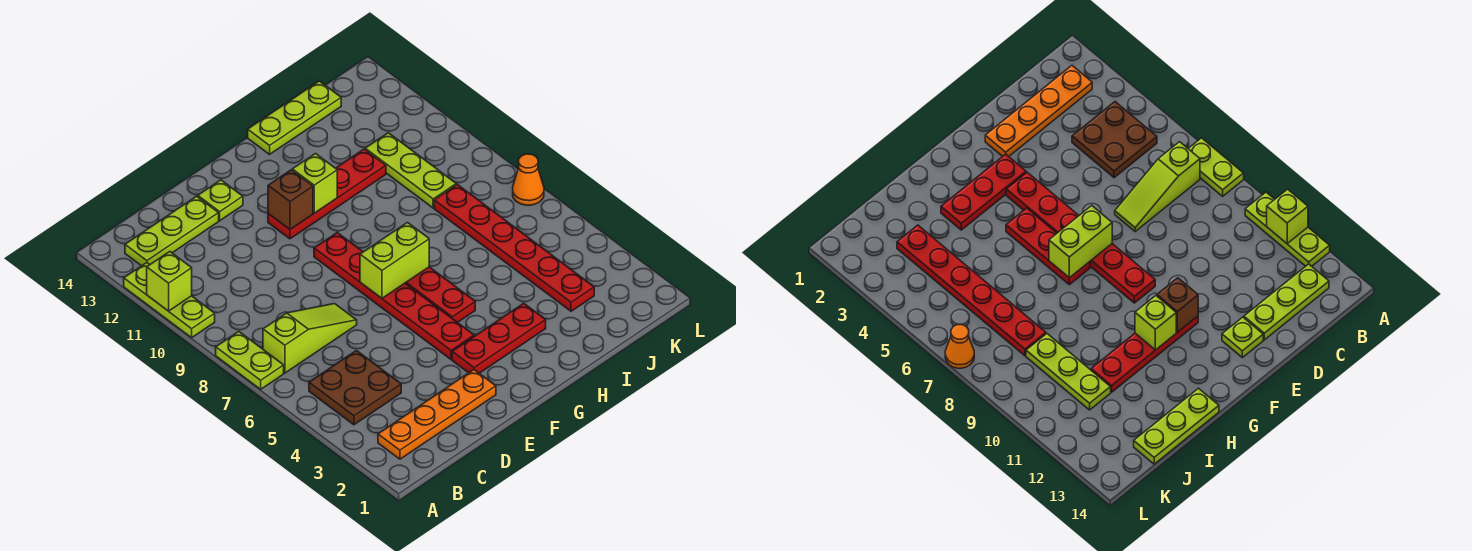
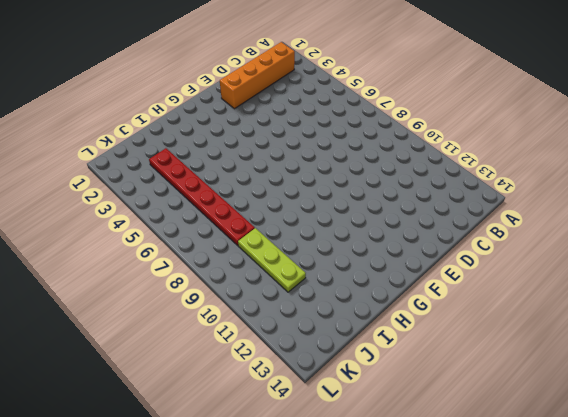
orange brick B2:E2 level 1 -> orange plate B2:E2 level 1
none -> lime plate A7:A8 level 1
none -> lime plate A10:A12 level 1
none -> brown plate B4:C5 level 1

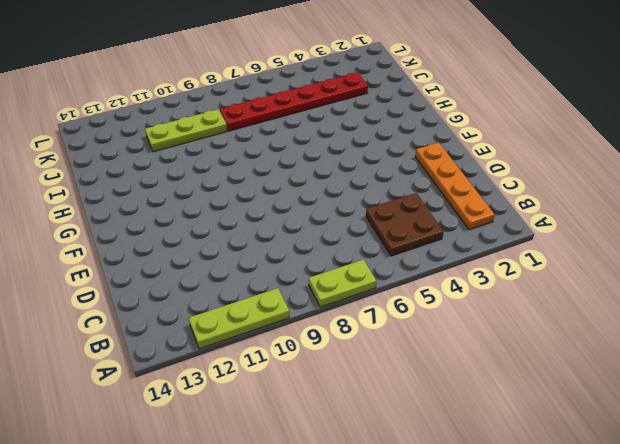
none -> lime slope B7:D7 level 1 top B
none -> lime plate B13:D13 level 1
none -> lime plate E13 level 1

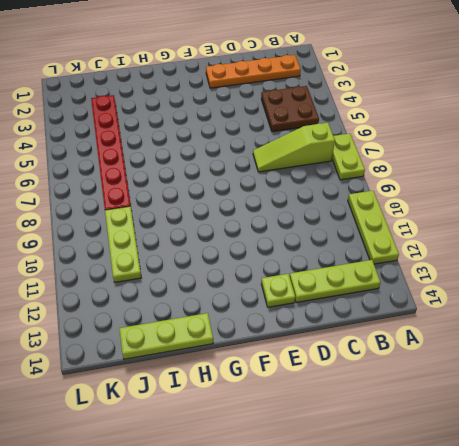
none -> red plate F3:H3 level 1
none -> red plate F4:F9 level 1
none -> red plate F11:I11 level 1

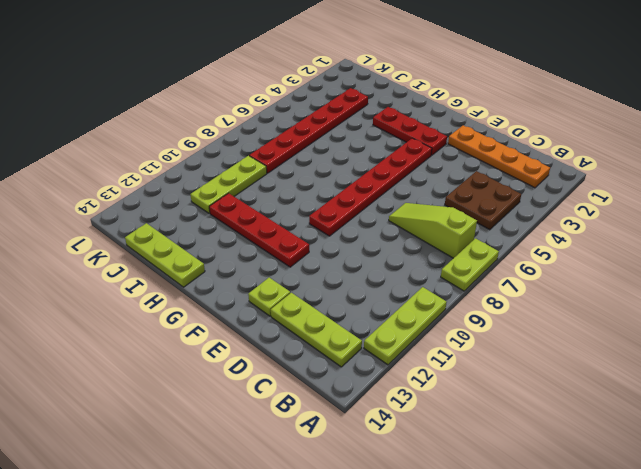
none -> red plate G5:G7 level 1
none -> orange cone L7 level 1
none -> lime brick A11 level 2

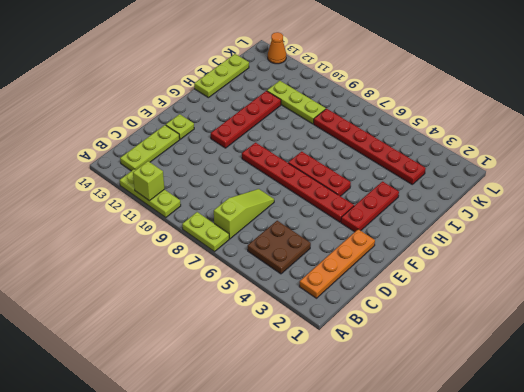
orange cone L13 level 1 -> orange cone L7 level 1
none -> lime brick F7:G7 level 2
none -> brown brick F11 level 2
none -> lime brick G11 level 2

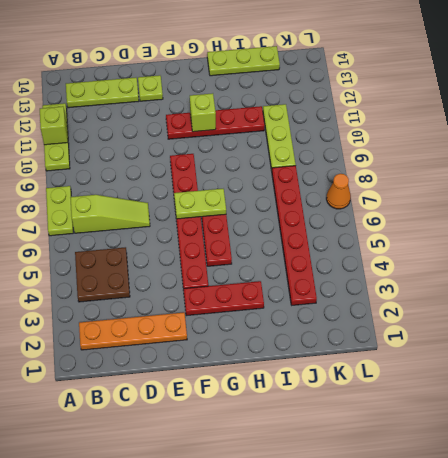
lime plate F7:G7 level 2 -> lime brick F7:G7 level 2
none -> brown brick F11 level 2

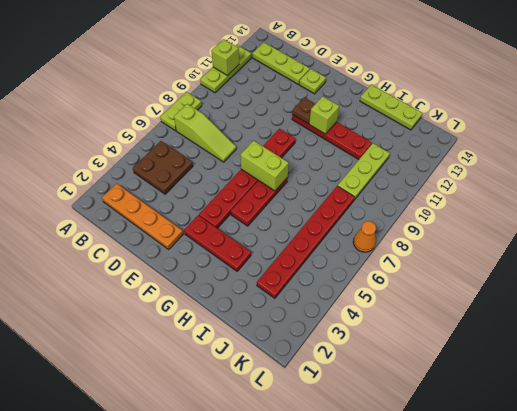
brown plate F11 level 2 -> brown brick F11 level 2

